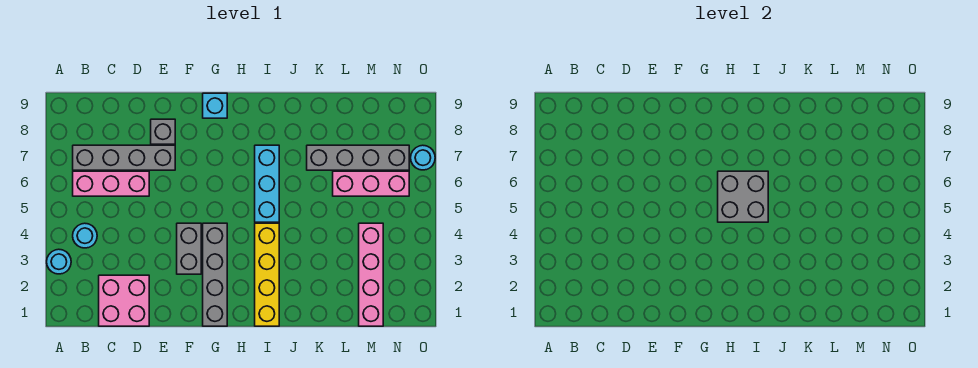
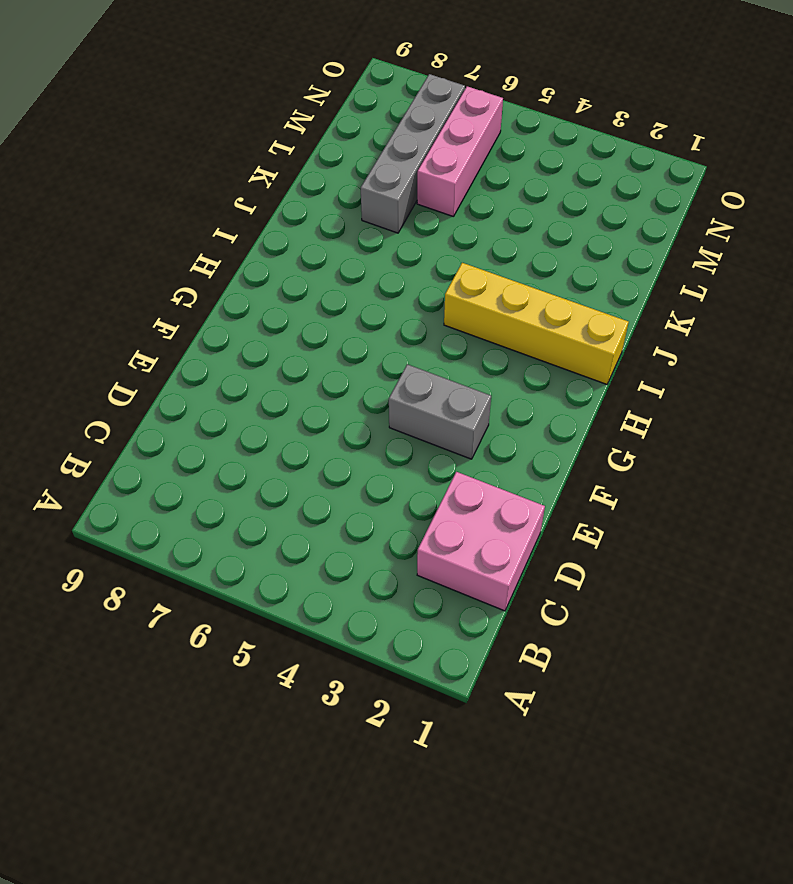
none -> cyan round brick A3 level 1
none -> cyan round brick B4 level 1
none -> pink brick B6:D6 level 1

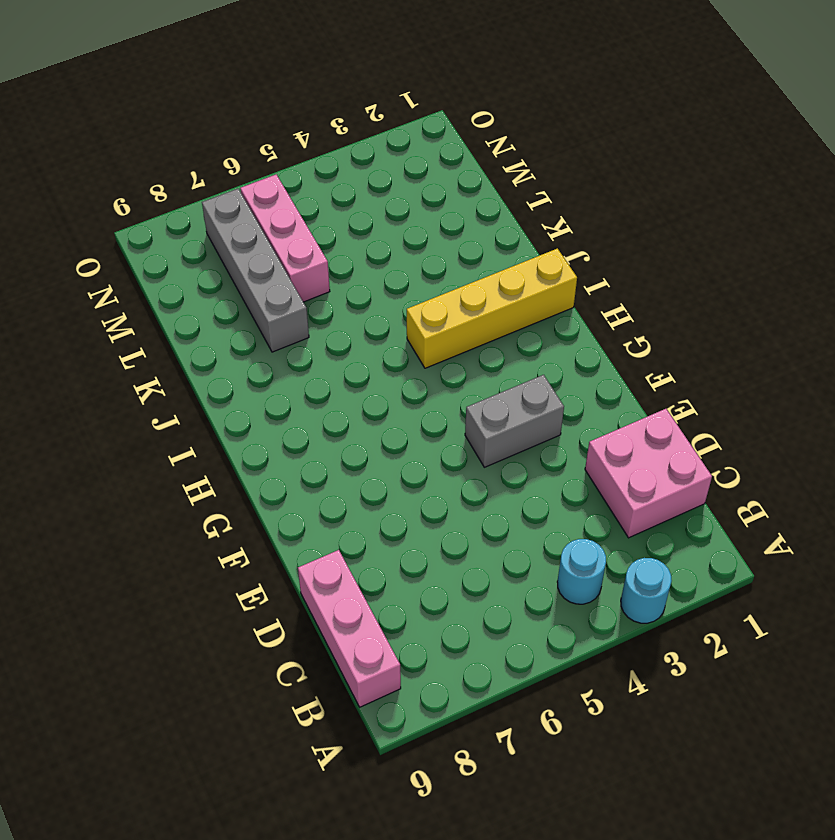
pink brick B9:D9 level 1 -> pink brick B6:D6 level 1
none -> grey brick B7:E7 level 1
none -> grey brick E8 level 1
none -> grey brick G1:G4 level 1

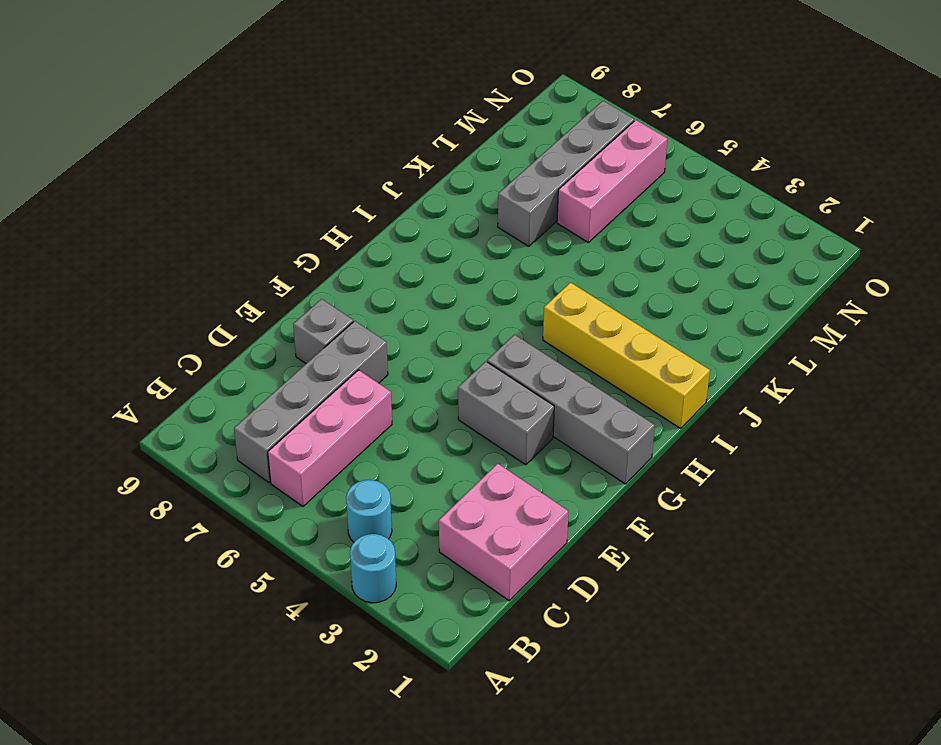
none -> cyan brick G9 level 1
none -> cyan brick I5:I7 level 1
none -> pink brick M1:M4 level 1

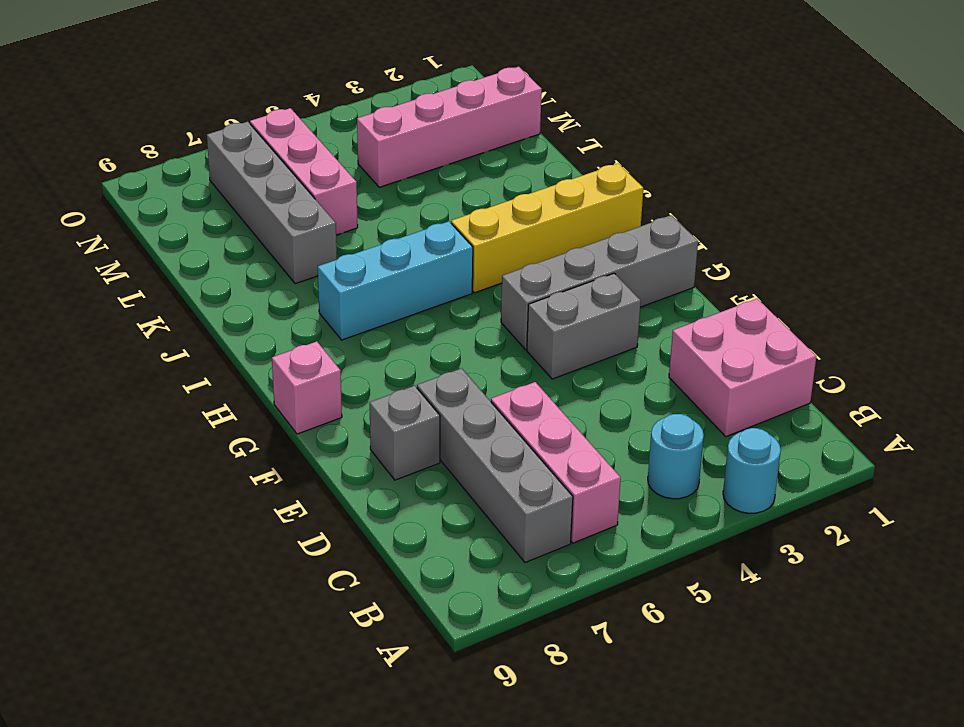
pink brick G9 level 1 -> cyan brick G9 level 1
none -> cyan round brick O7 level 1
none -> grey brick H5:I6 level 2

